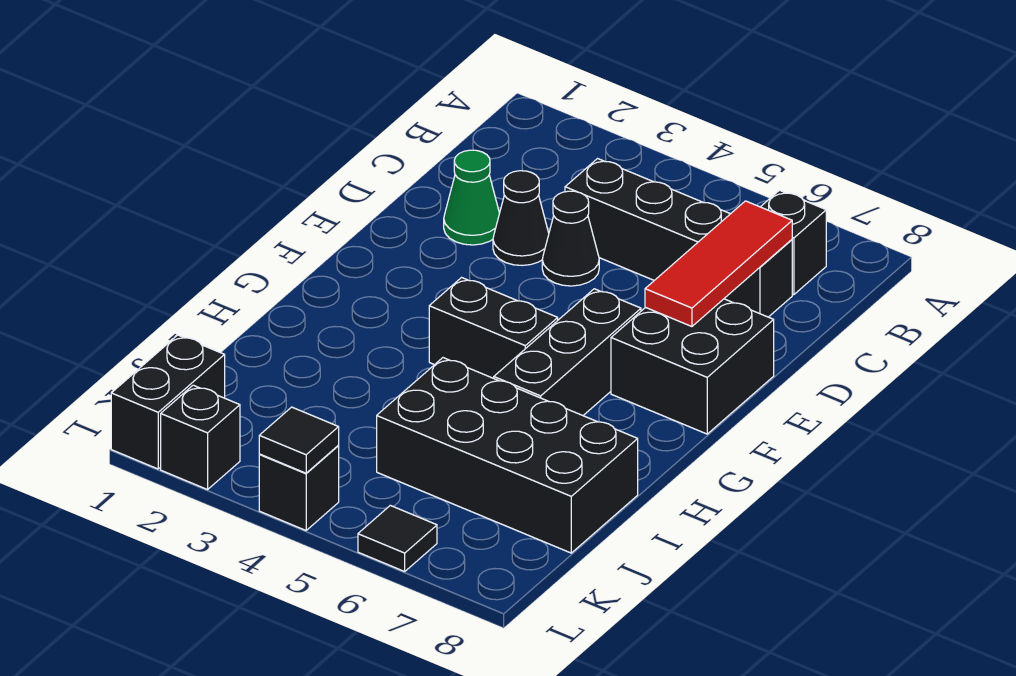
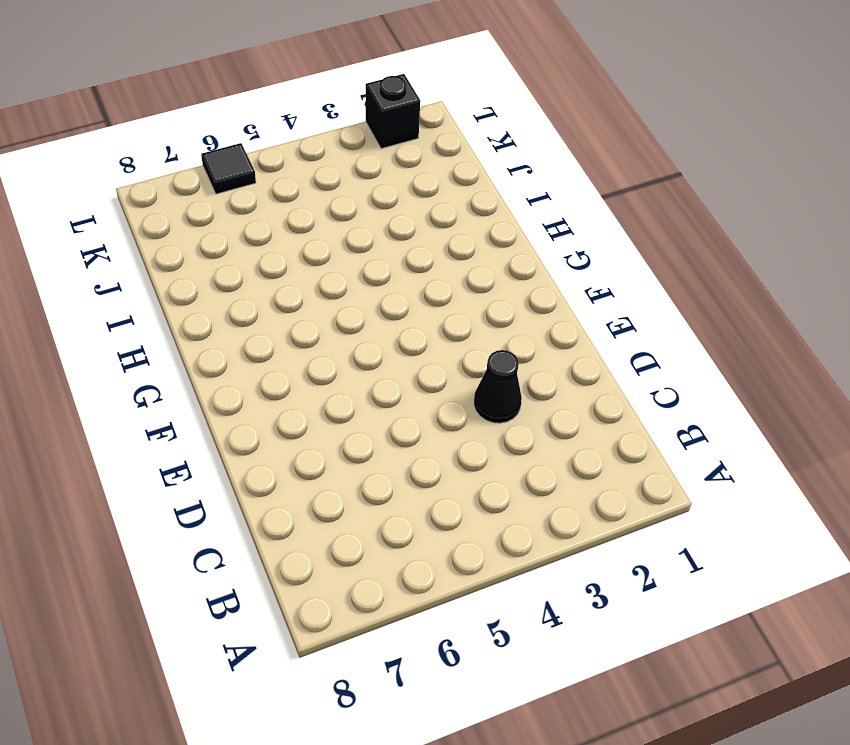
none -> black brick B7 level 1
none -> black brick C4:C7 level 1
none -> green cone D2 level 1

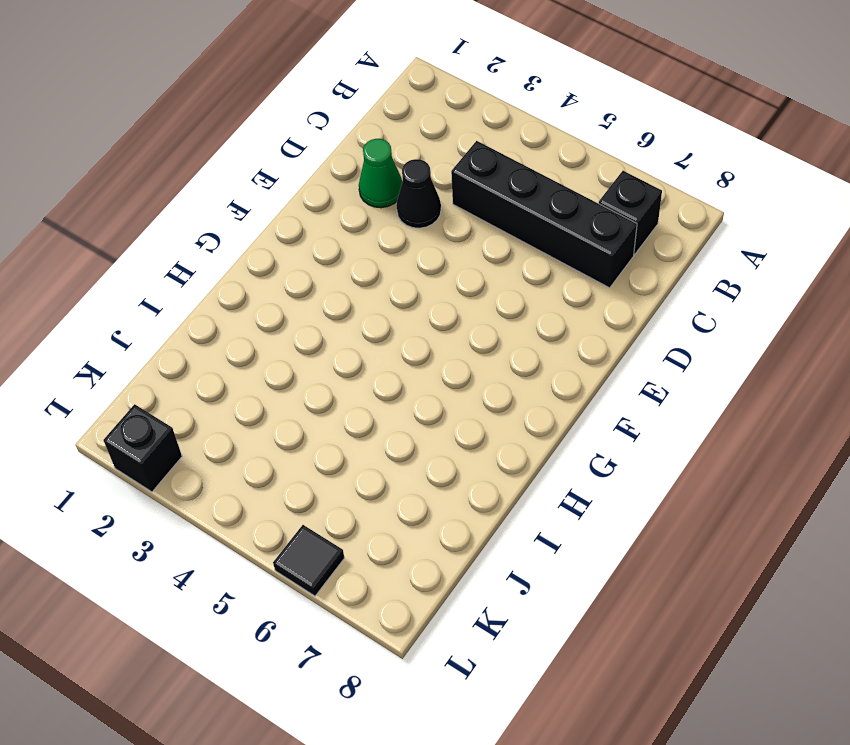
none -> black cone D4 level 1
none -> black brick E7:F8 level 1
none -> black brick F6:H6 level 1

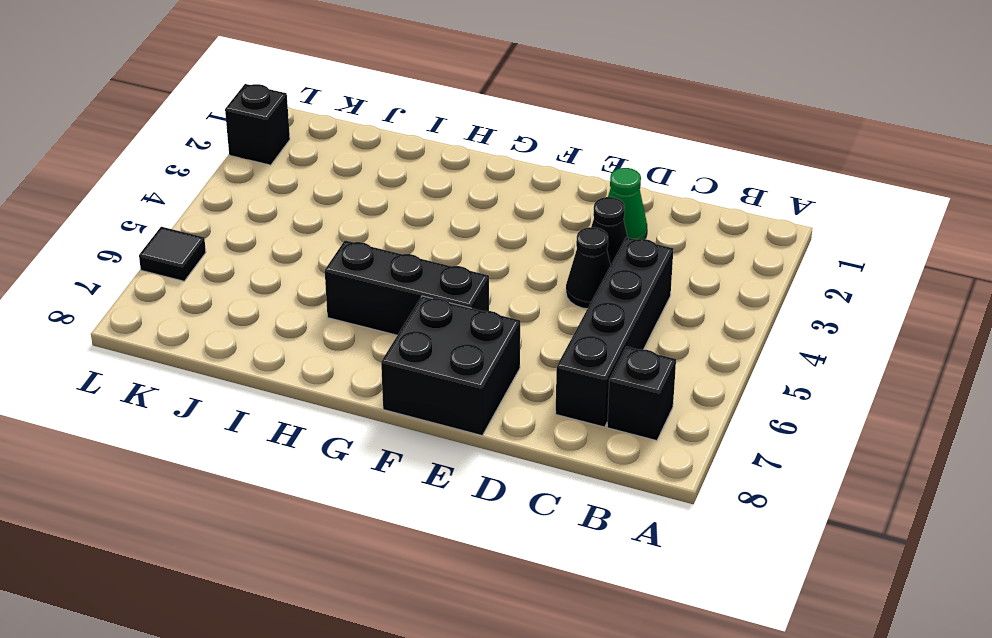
none -> black brick G4:G5 level 1
none -> black brick I5:J8 level 1
none -> black brick K1:L1 level 1

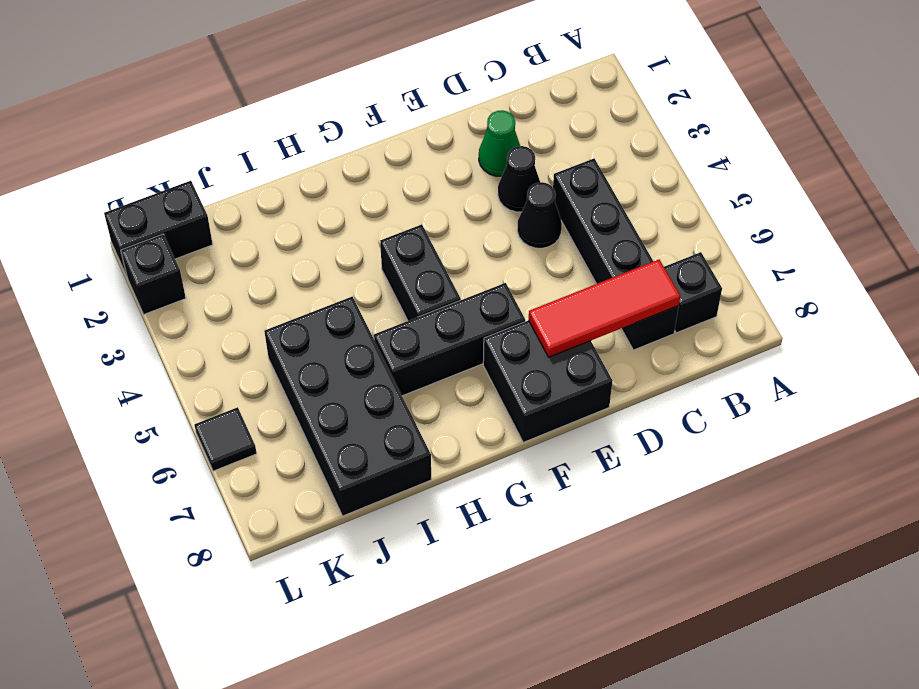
none -> black brick L4 level 1
none -> black tile L4 level 2

